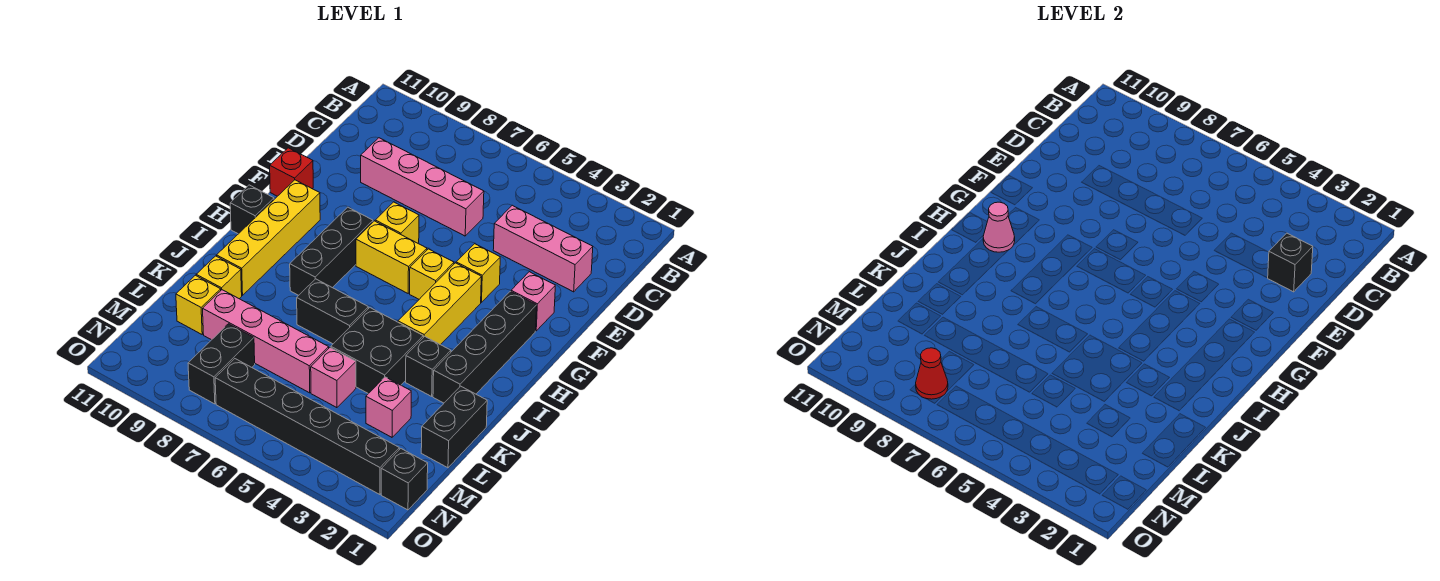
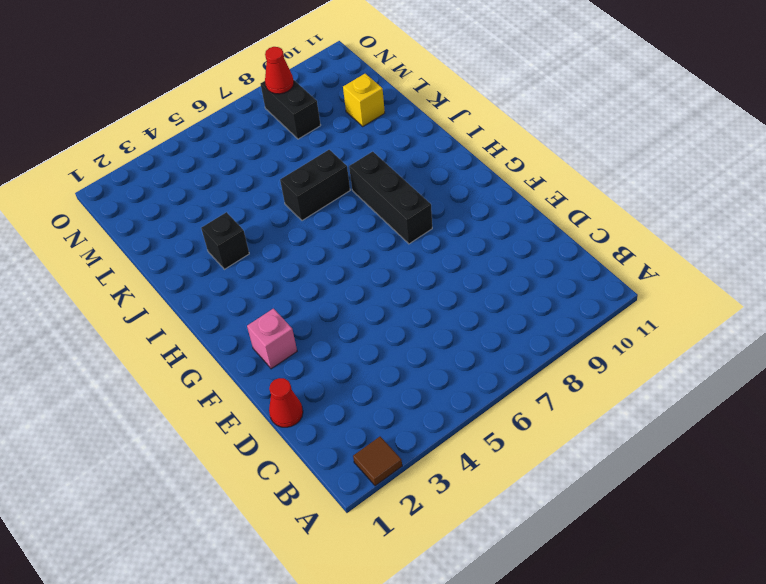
brown tile A2 level 1 -> none
red cone D1 level 1 -> none
none -> pink brick D2:D4 level 1
none -> pink brick D6:D9 level 1
none -> yellow brick F4 level 1

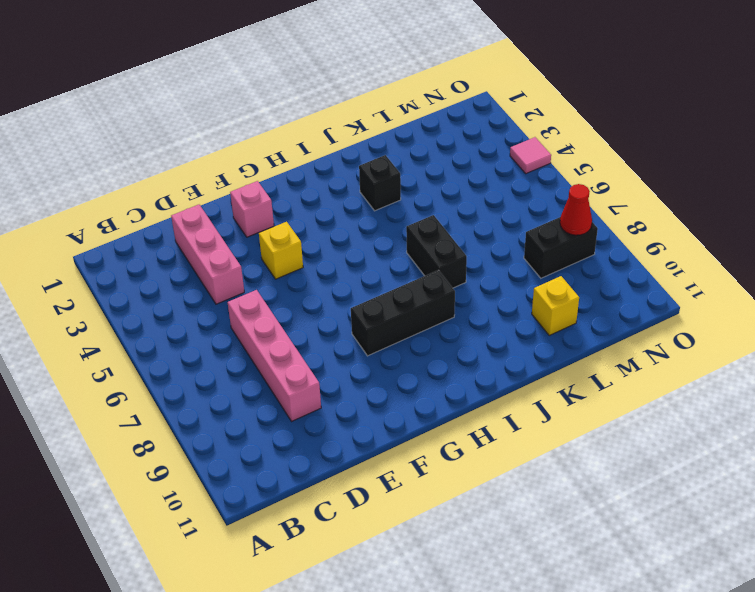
pink tile O4 level 1 -> none
none -> yellow brick F7 level 1
none -> red brick F11 level 1
none -> black brick G2:J2 level 1

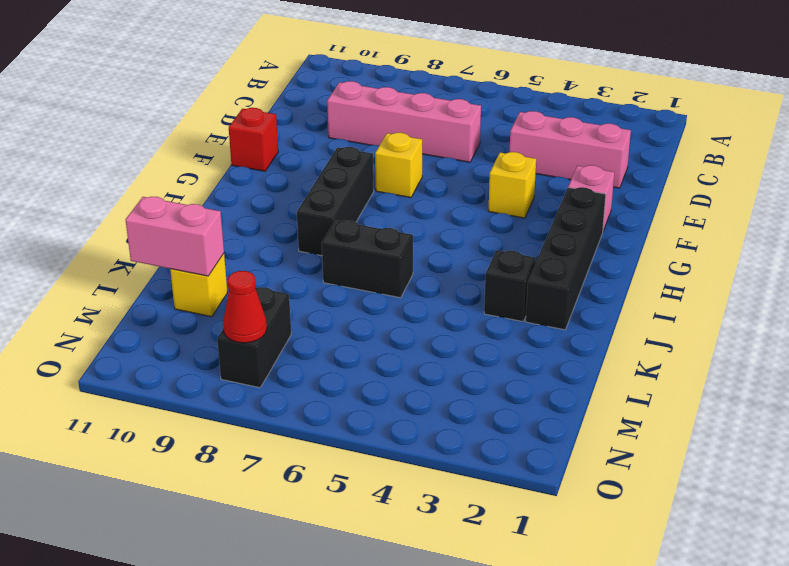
pink brick L10:L11 level 2 -> none
none -> yellow brick G4:I4 level 1
none -> yellow brick G5 level 1
none -> yellow brick G6:G7 level 1

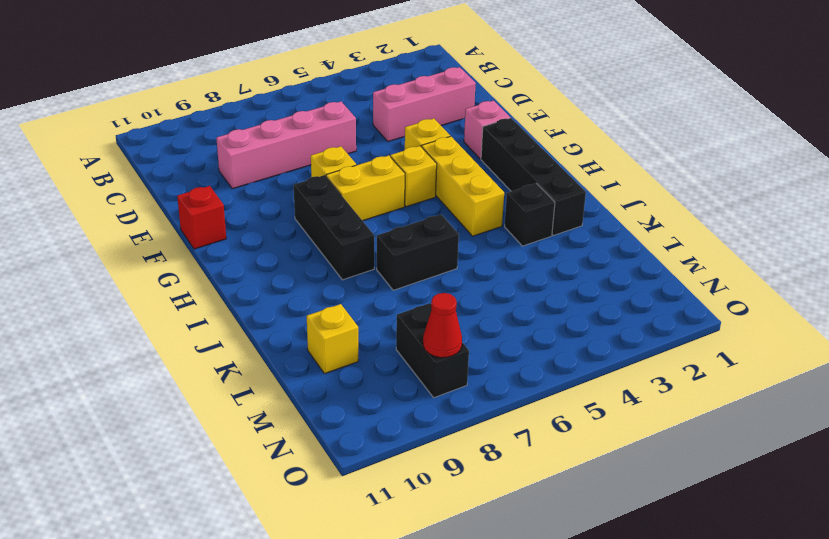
none -> yellow brick G10:J10 level 1
none -> black brick H11 level 1
none -> black brick J4:K5 level 1

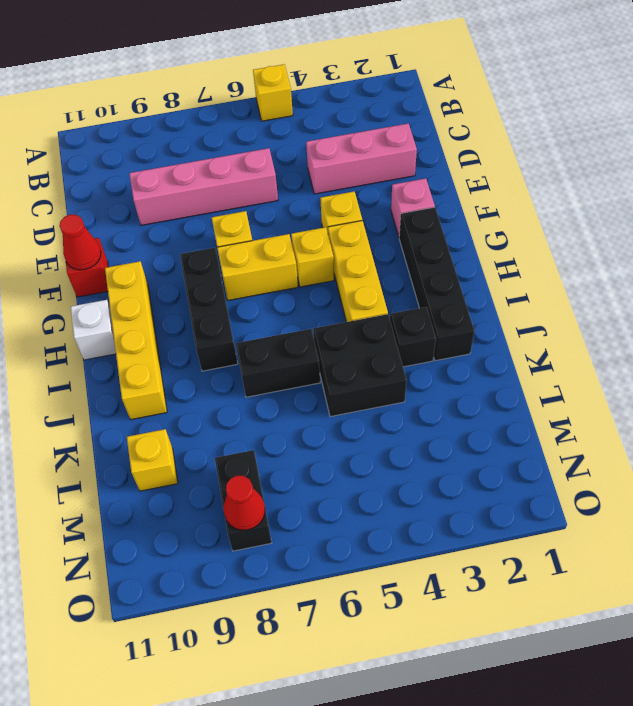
yellow brick A5 level 1 -> yellow brick K10 level 1
red cone F11 level 2 -> none
white brick H11 level 1 -> black brick H11 level 1
none -> black brick K1:L1 level 1
none -> pink brick L3 level 1
none -> pink brick L5 level 1

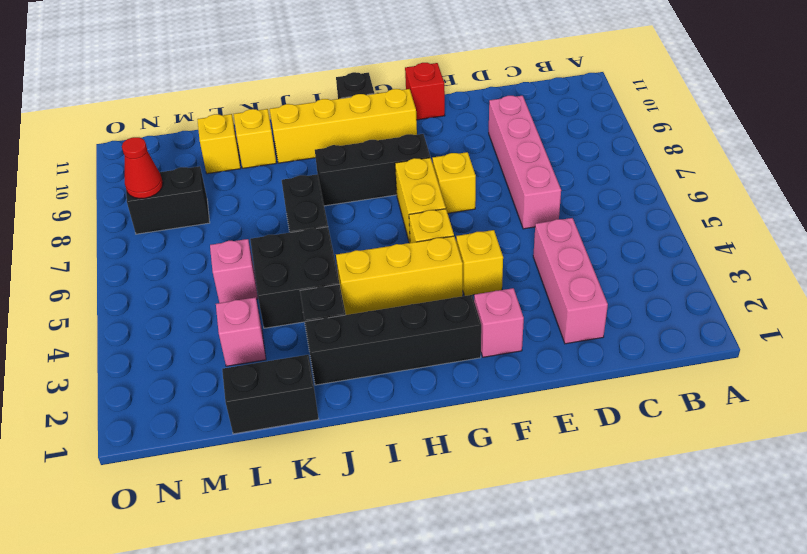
none -> pink brick L6:L9 level 1
none -> black brick N1 level 1
none -> black brick N2:N7 level 1

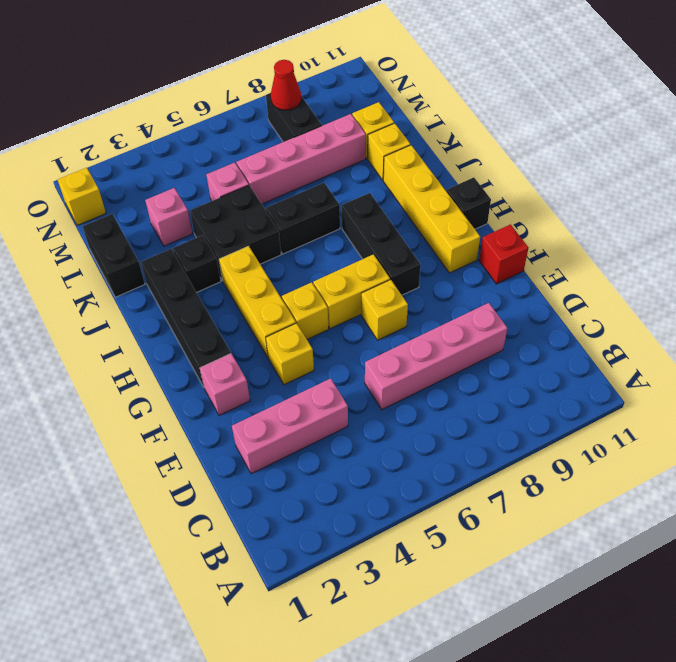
yellow brick N1 level 1 -> black brick N1 level 1
none -> black brick N2:N7 level 1
none -> black brick D2 level 2
none -> pink cone H10 level 2

